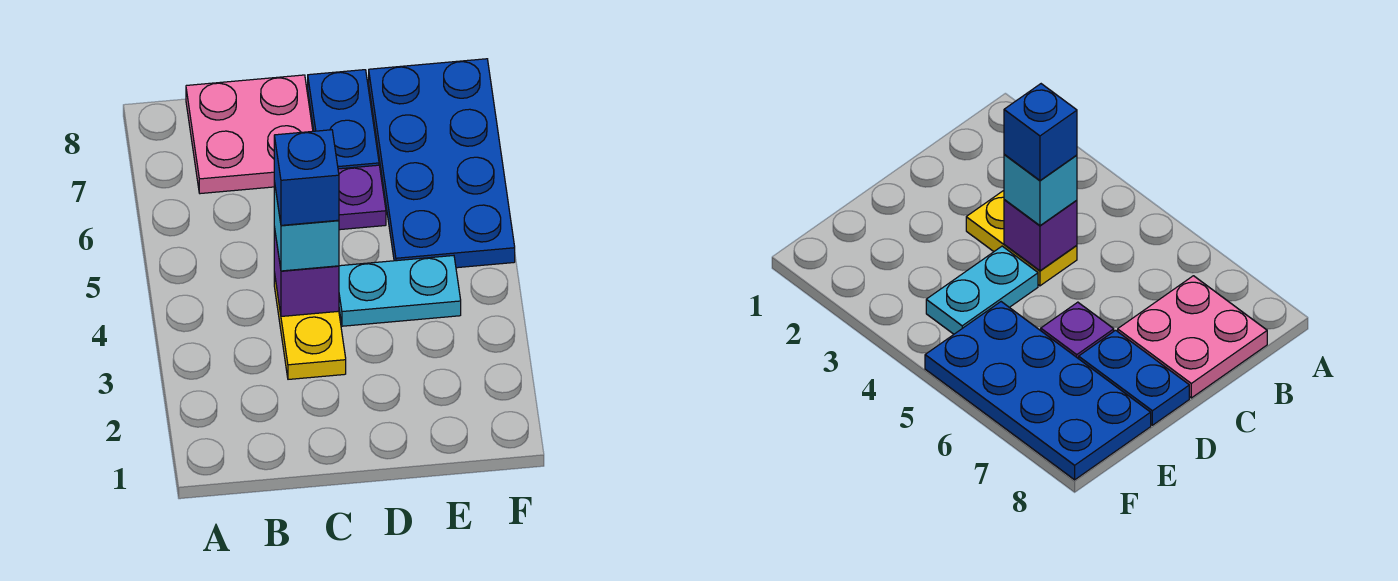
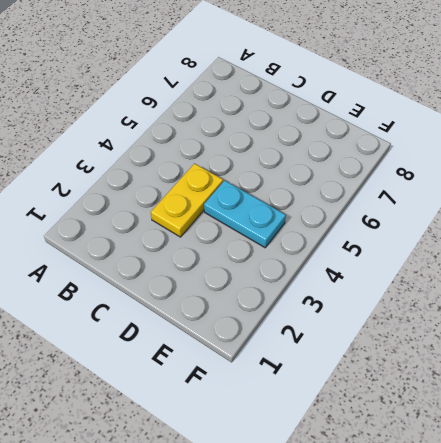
none -> pink plate B7:C8 level 1
none -> purple plate D6 level 1

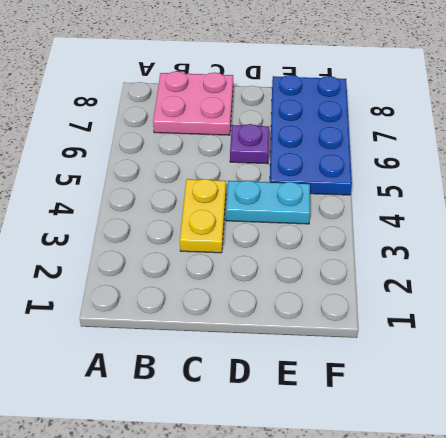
none -> blue plate D7:D8 level 1
none -> purple brick C4 level 2

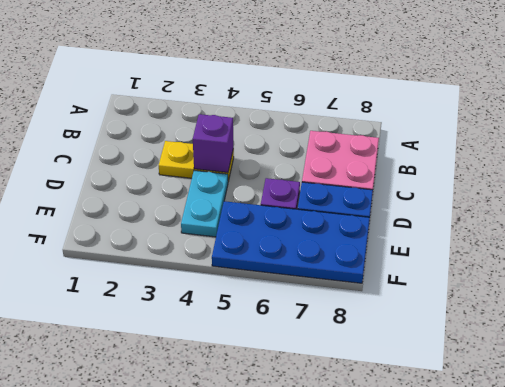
none -> cyan brick C4 level 3
none -> blue brick C4 level 4

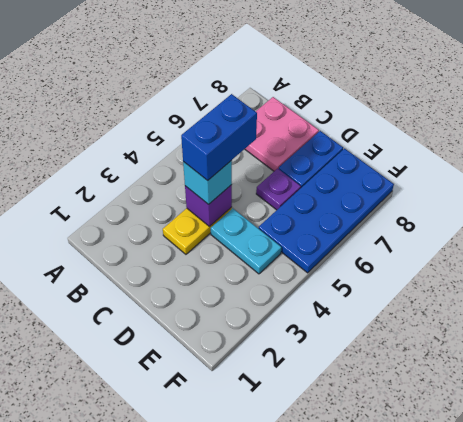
blue brick C4:C5 level 4 -> blue brick C4 level 4

